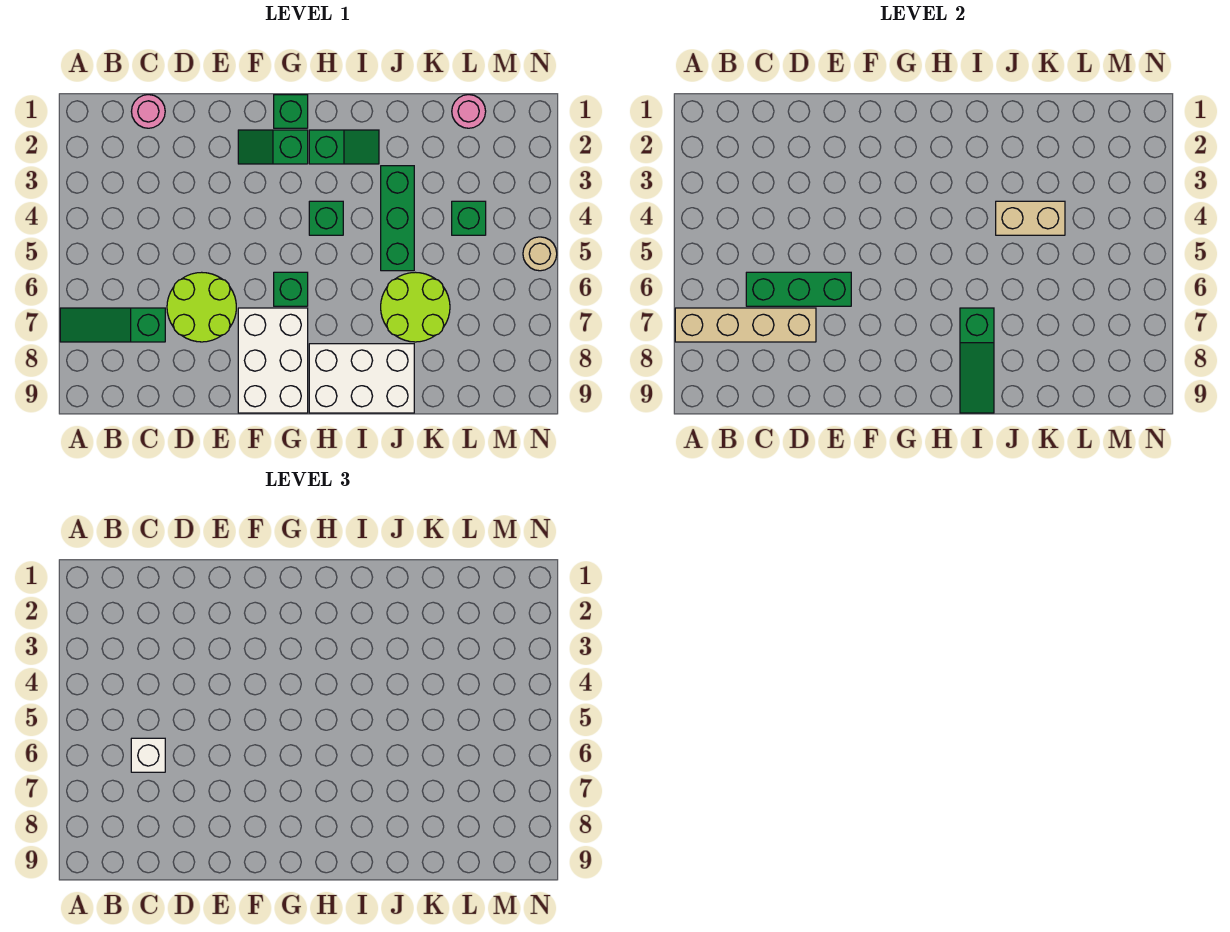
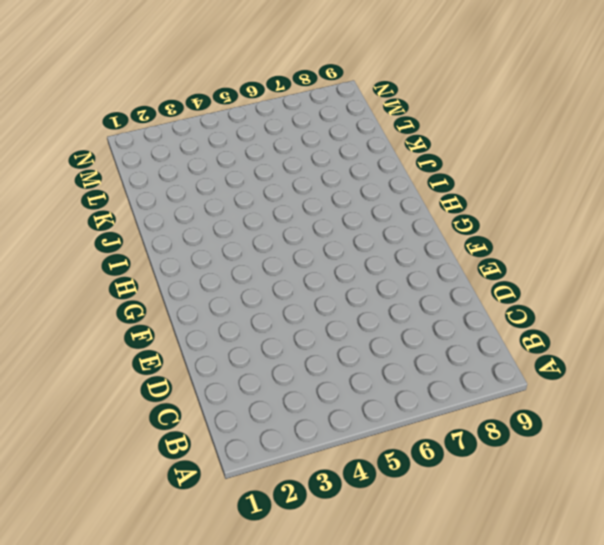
none -> green slope A7:C7 level 1 top C
none -> pink round brick C1 level 1
none -> lime round brick D6:E7 level 1

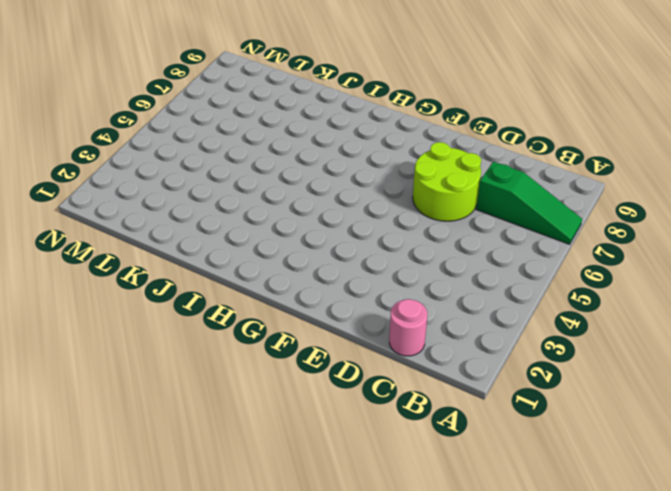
none -> green slope F2:G2 level 1 top G
none -> white brick F7:G9 level 1
none -> green brick G1 level 1

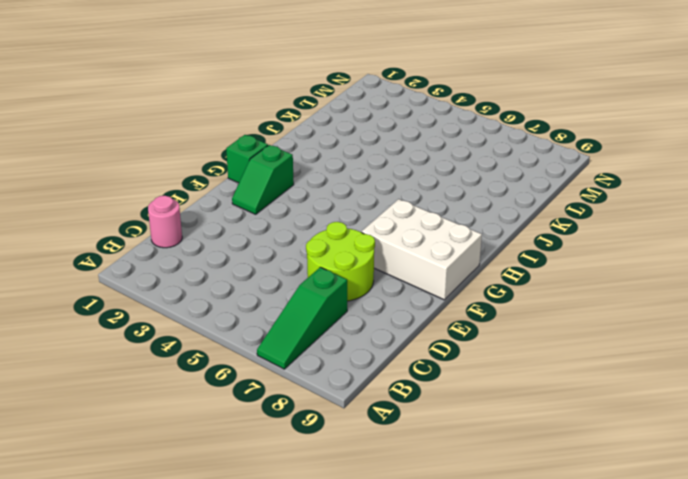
none -> green brick G6 level 1
none -> green slope H2:I2 level 1 top H
none -> green brick H4 level 1

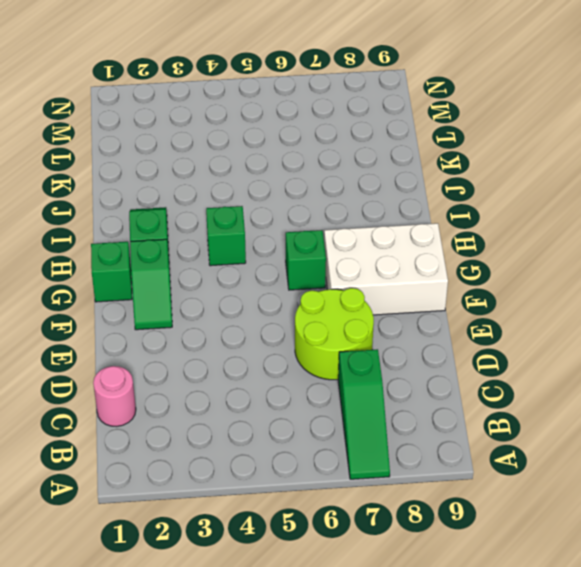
none -> white brick H8:J9 level 1
none -> green brick J3:J5 level 1
none -> lime round brick J6:K7 level 1

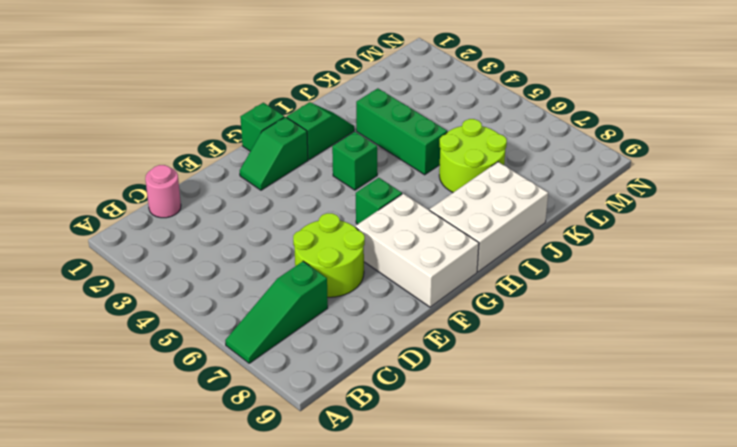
none -> pink round brick L1 level 1
none -> green brick L4 level 1
none -> tan round brick N5 level 1

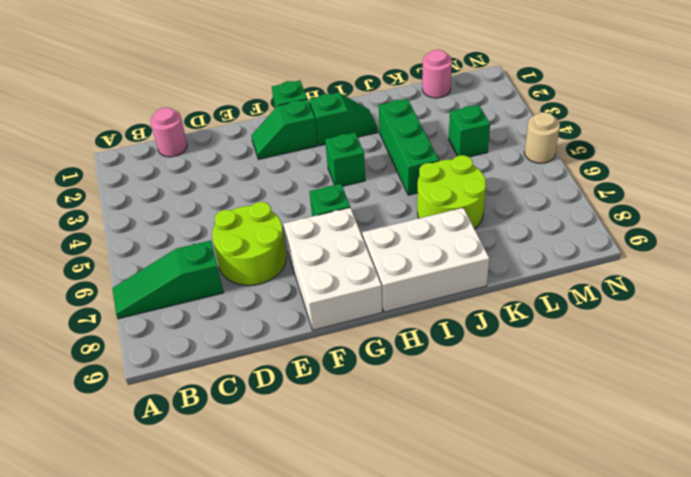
none -> tan brick A7:D7 level 2
none -> green brick C6:E6 level 2
none -> green slope I7:I9 level 2 top 7

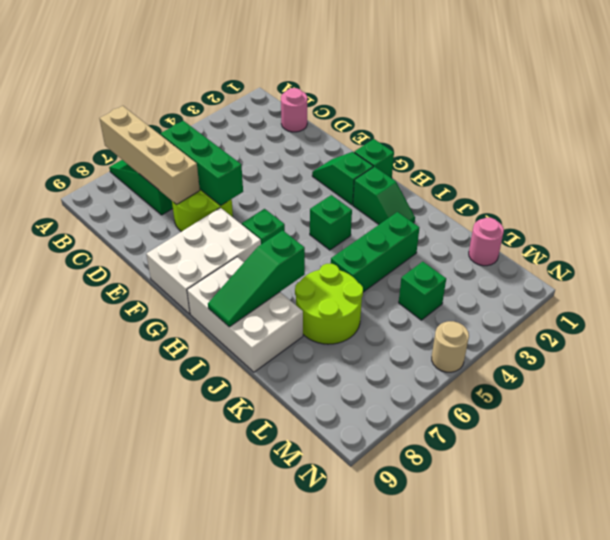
none -> tan brick J4:K4 level 2
none -> white brick C6 level 3

